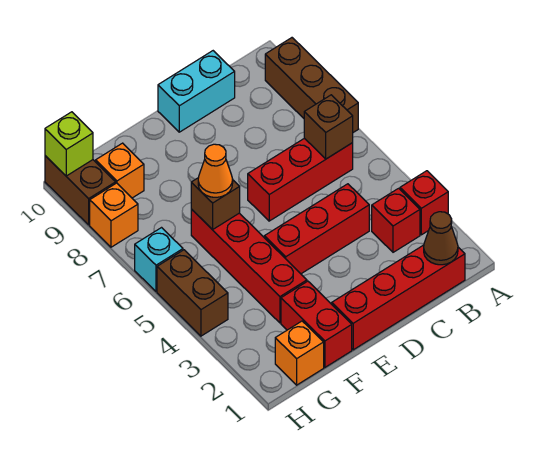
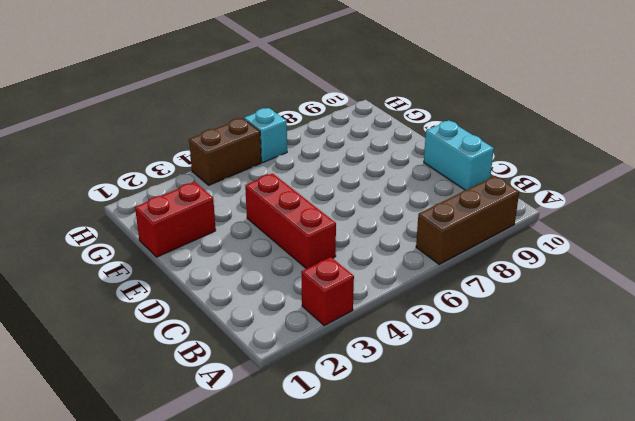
none -> red brick B1:E1 level 1
none -> red brick B3 level 1
none -> red brick B6:D6 level 1

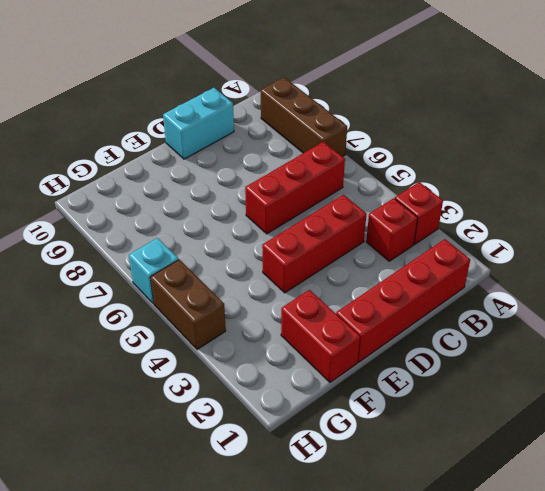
none -> red brick F3:F6 level 1
none -> orange brick G1 level 1
none -> orange brick G9 level 1

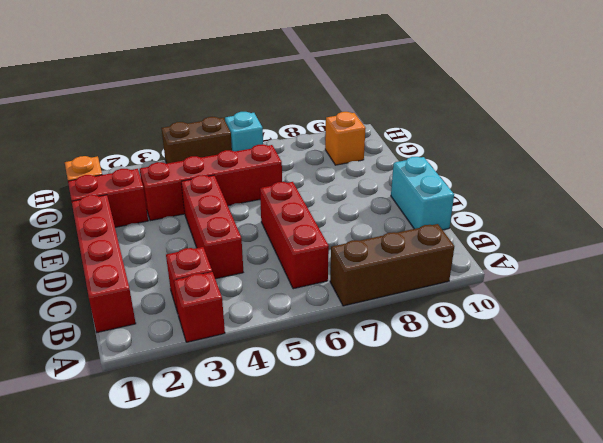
none -> orange brick H8 level 1
none -> brown brick H9:H10 level 1
none -> brown cone B1 level 2

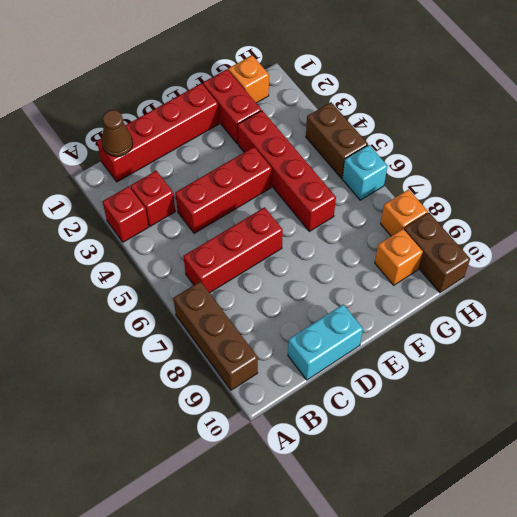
none -> brown brick B6 level 2
none -> brown brick F6 level 2
none -> lime brick H10 level 2

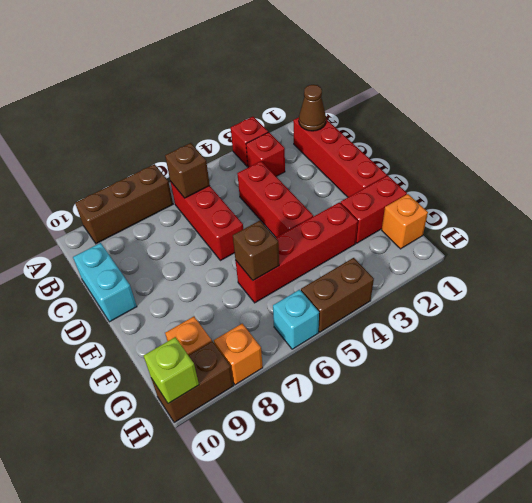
none -> orange cone F6 level 3

